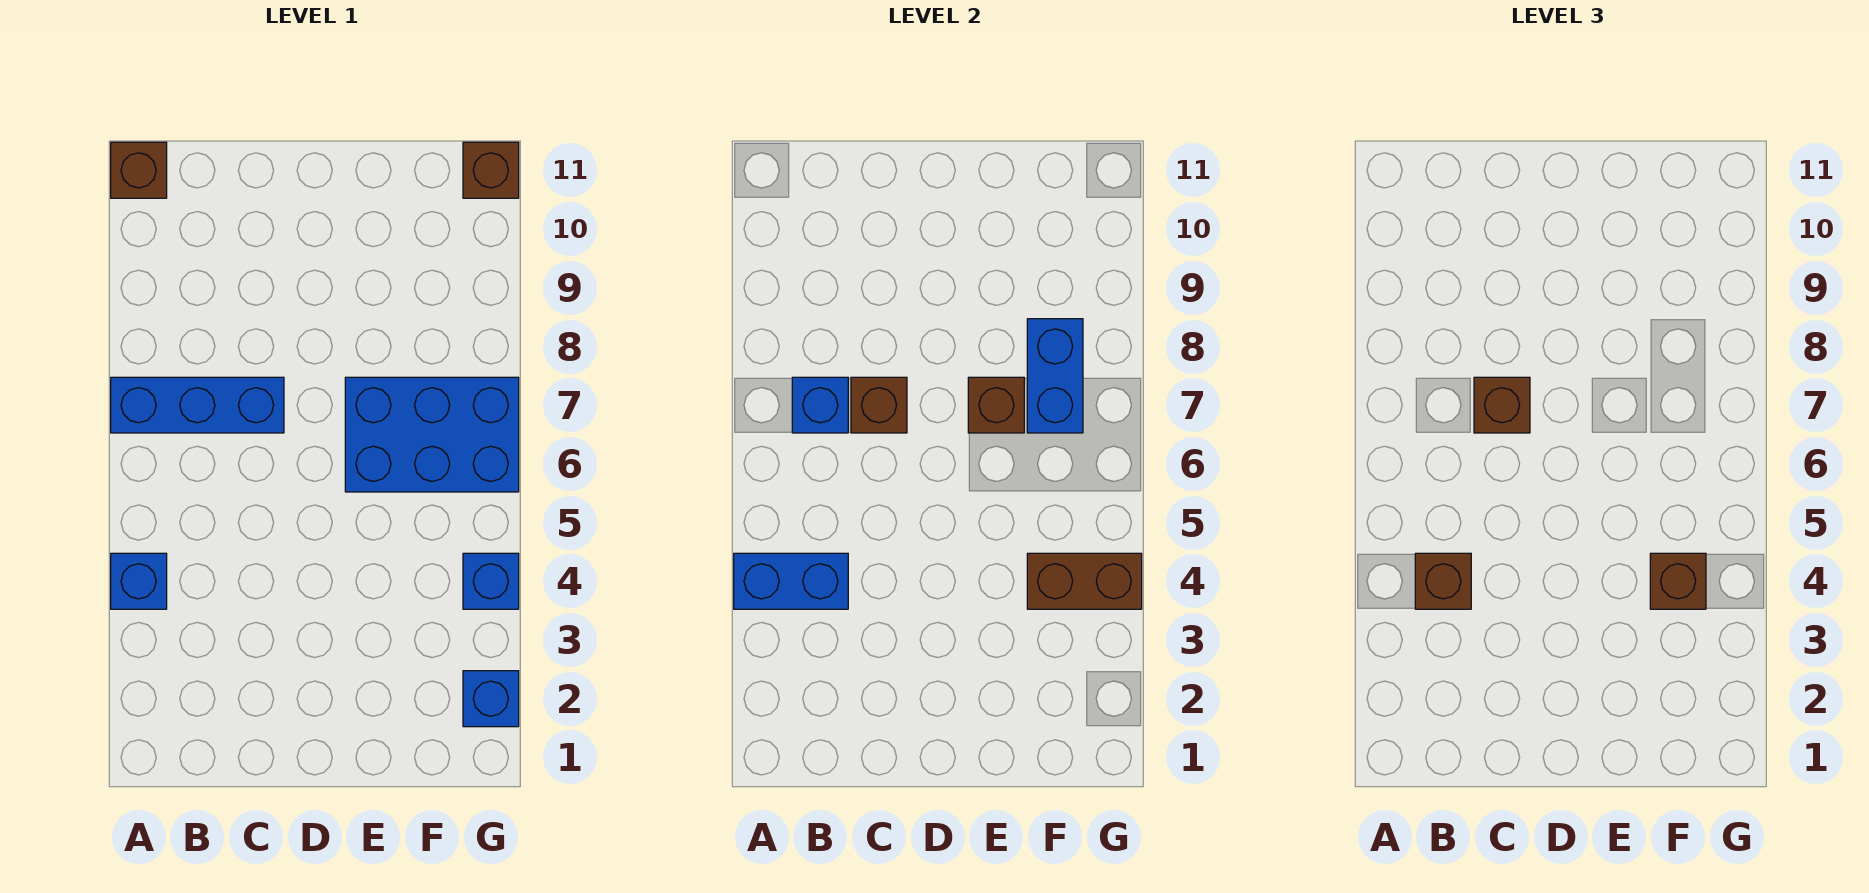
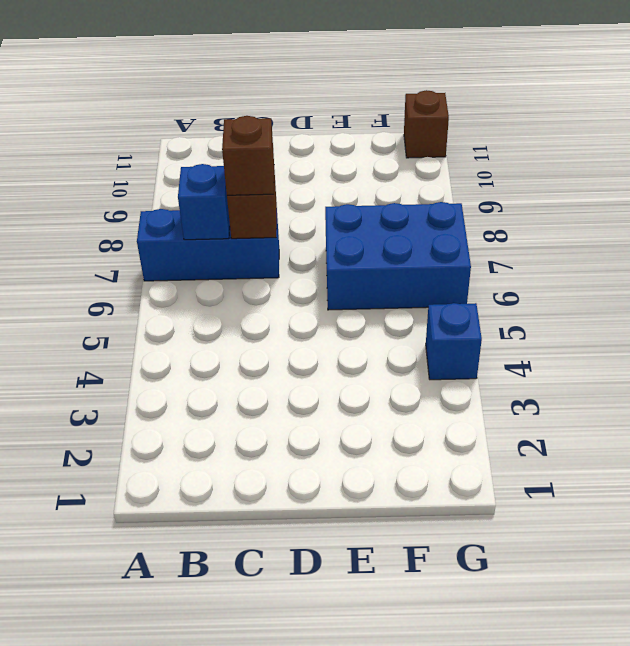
none -> blue brick A4 level 1
none -> brown brick A11 level 1
none -> blue brick G2 level 1

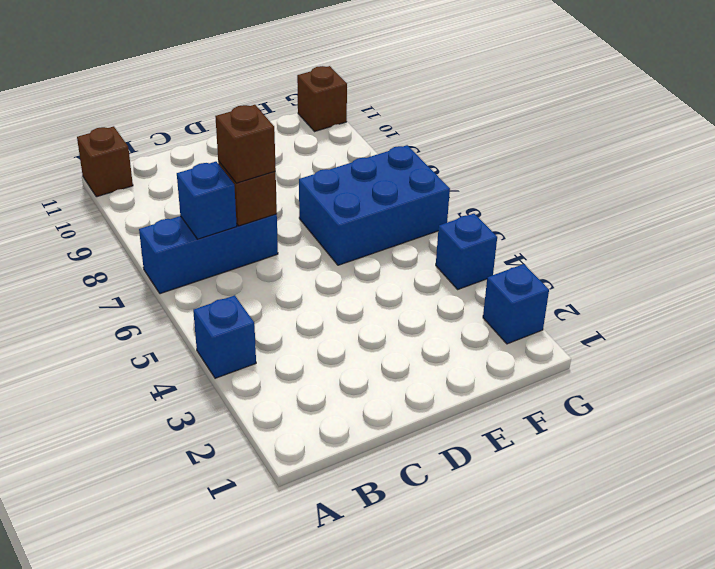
none -> blue brick A4:B4 level 2
none -> brown brick E7 level 2
none -> brown brick F4:G4 level 2

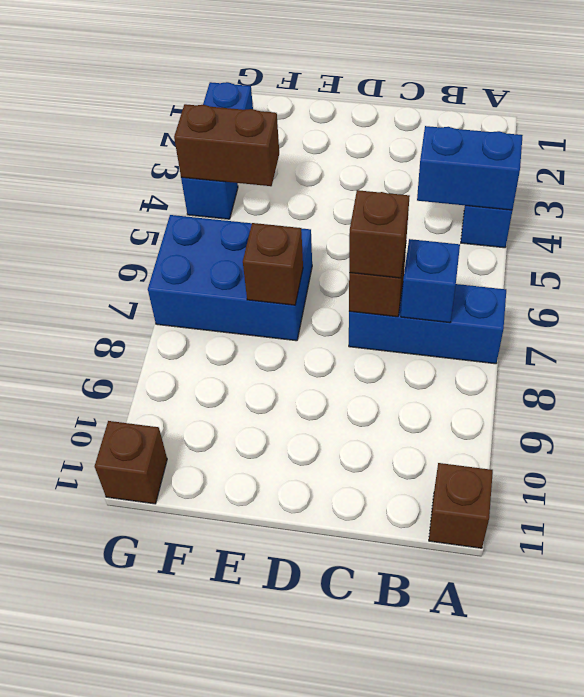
none -> blue brick F7:F8 level 2
none -> brown brick B4 level 3
none -> brown brick F4 level 3

